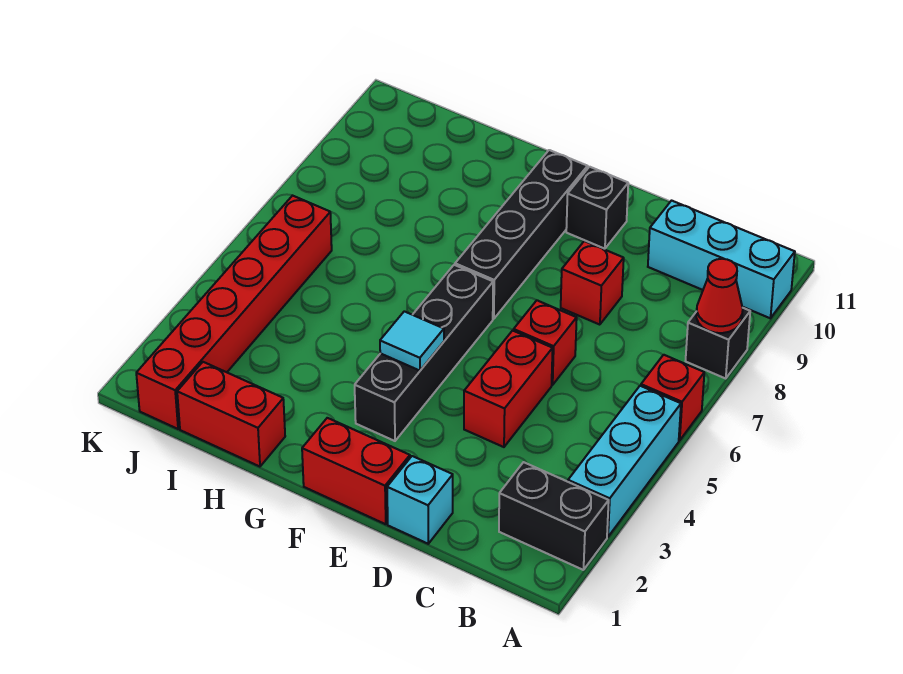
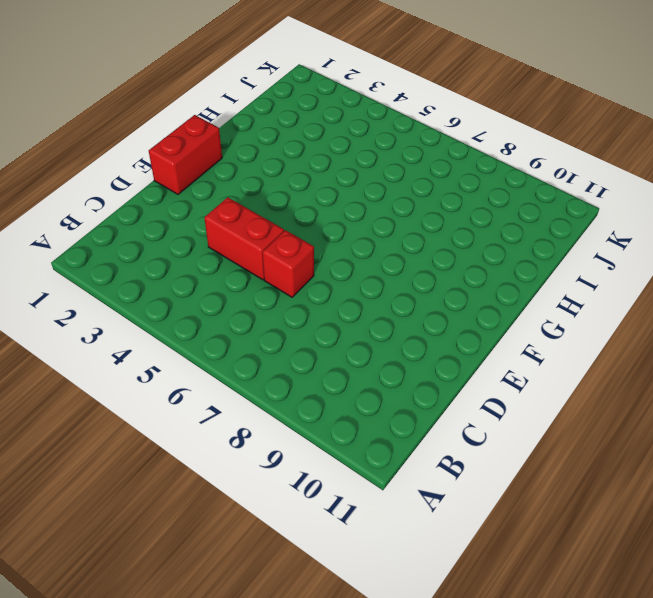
none -> black brick A2:B2 level 1
none -> cyan brick A3:A5 level 1
none -> red brick A6 level 1

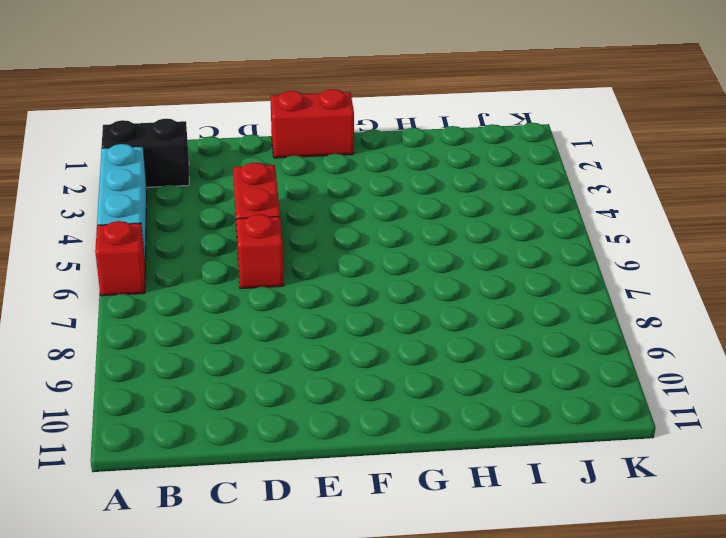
none -> black brick A8 level 1
none -> cyan brick A10:C10 level 1
none -> cyan brick D1 level 1

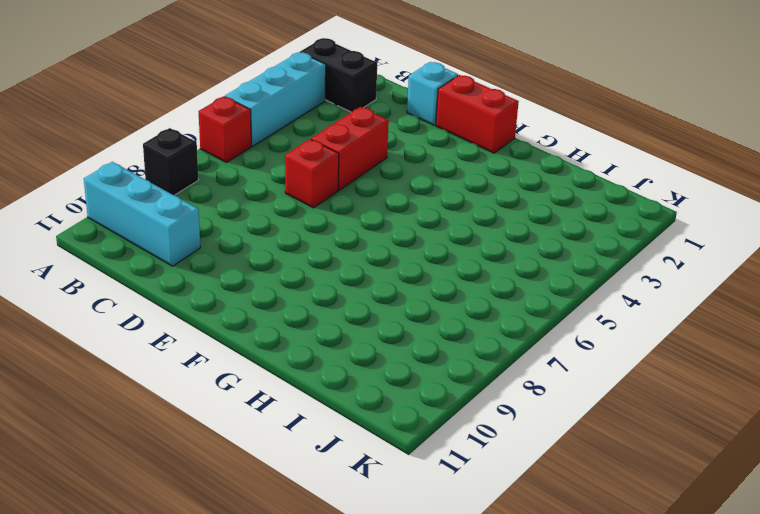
none -> red brick D8 level 1
none -> black brick E10 level 1
none -> black brick F3:F6 level 1

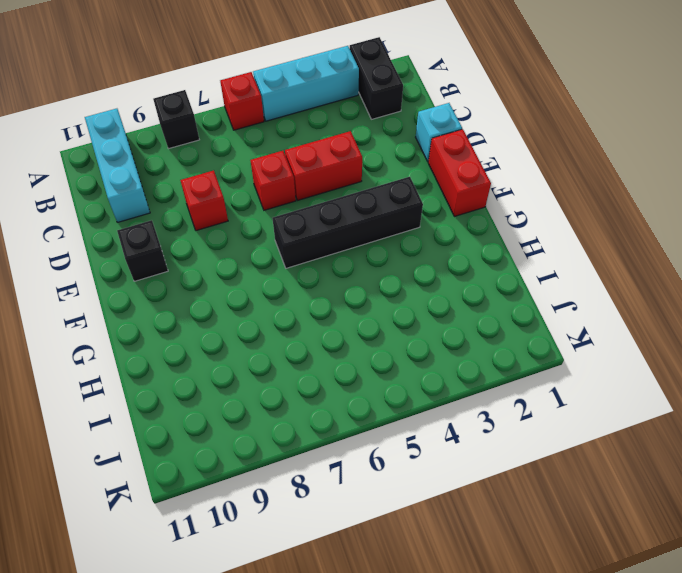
none -> black brick F7:F10 level 1
none -> red brick H1:I1 level 1
none -> red brick J1:J6 level 1

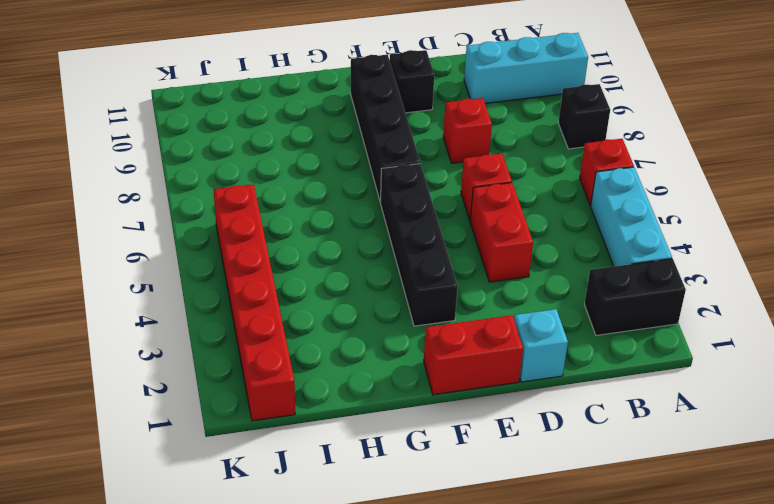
none -> red brick H1:I1 level 1
none -> red cone A8 level 2
none -> cyan tile F4 level 2

